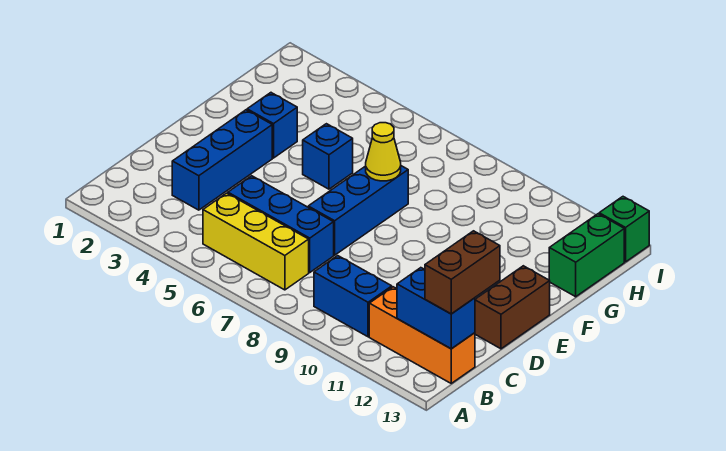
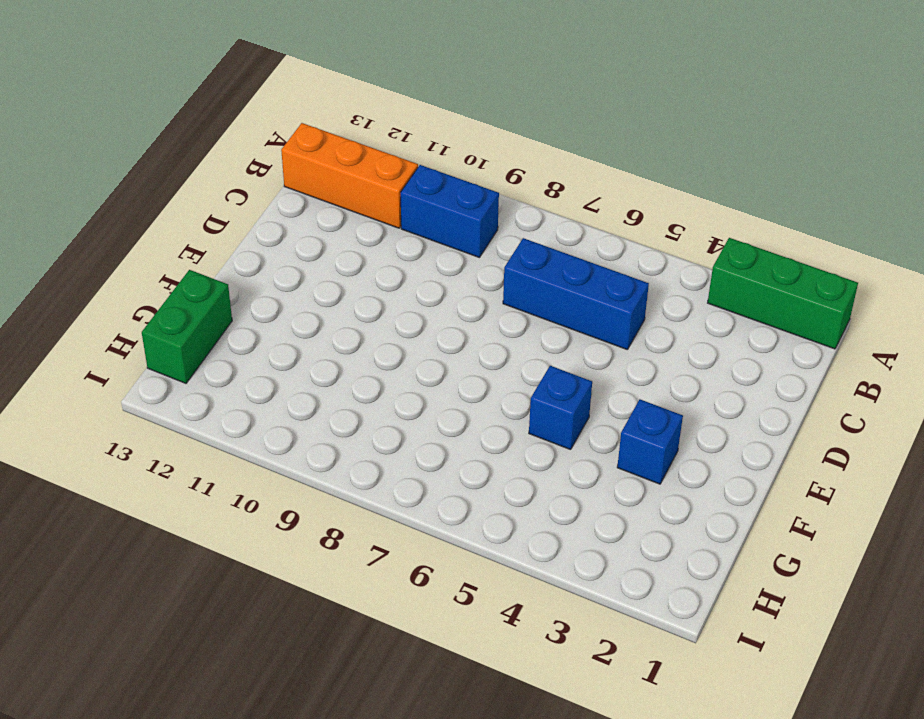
green brick A1:A3 level 1 -> none
none -> yellow brick B5:B7 level 1
none -> blue brick C3:E3 level 1
none -> blue brick D7:F7 level 1

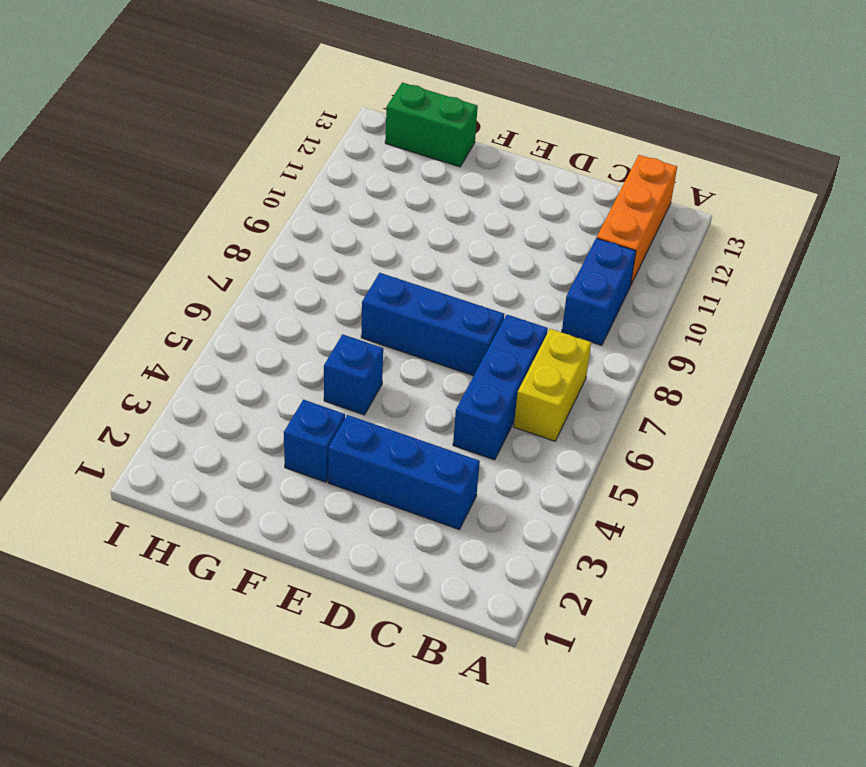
yellow brick B6:B7 level 1 -> yellow brick B5:B7 level 1
none -> brown brick D13:E13 level 1
none -> green brick I13 level 1
none -> blue brick B12:B13 level 2

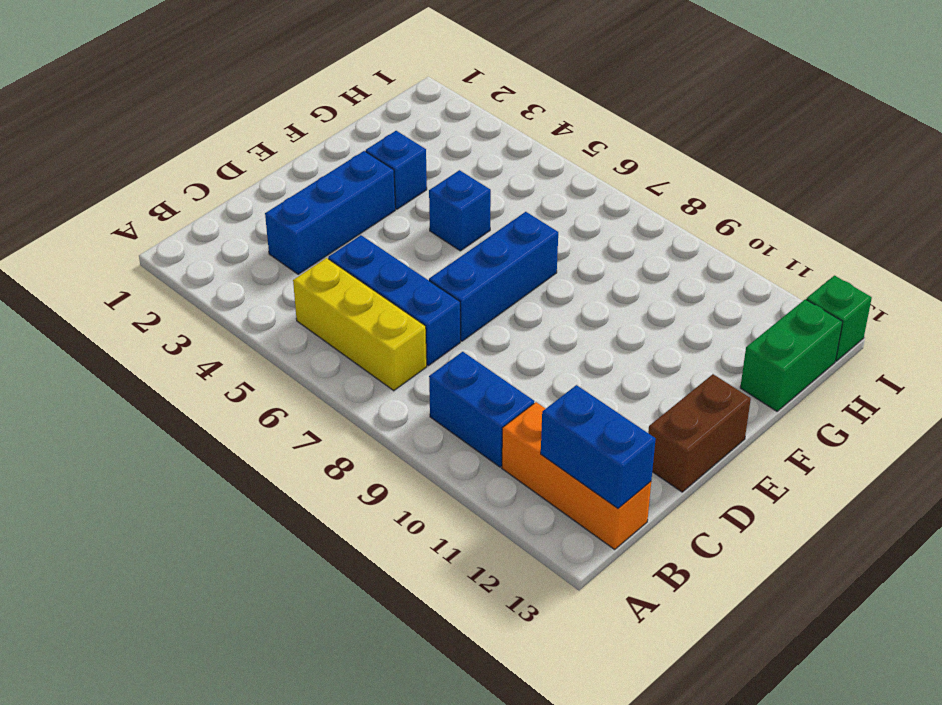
none -> yellow cone F7 level 2
none -> brown brick B13:C13 level 3

